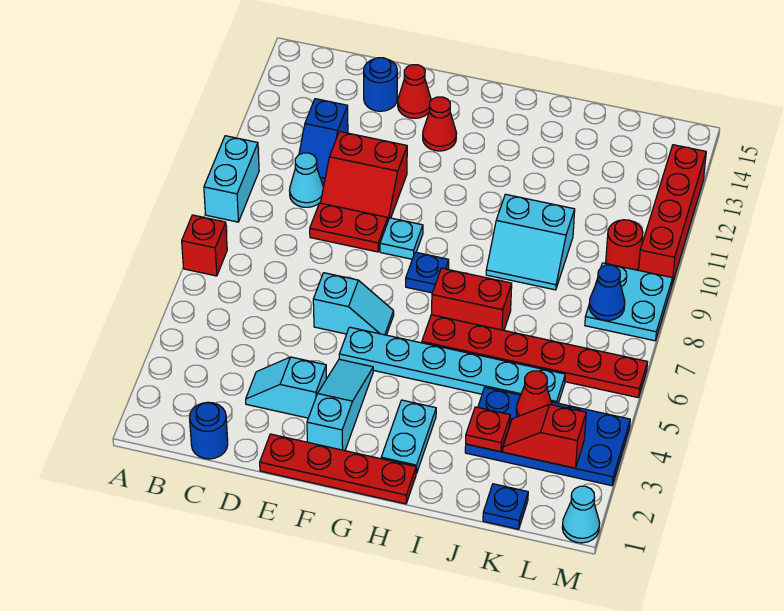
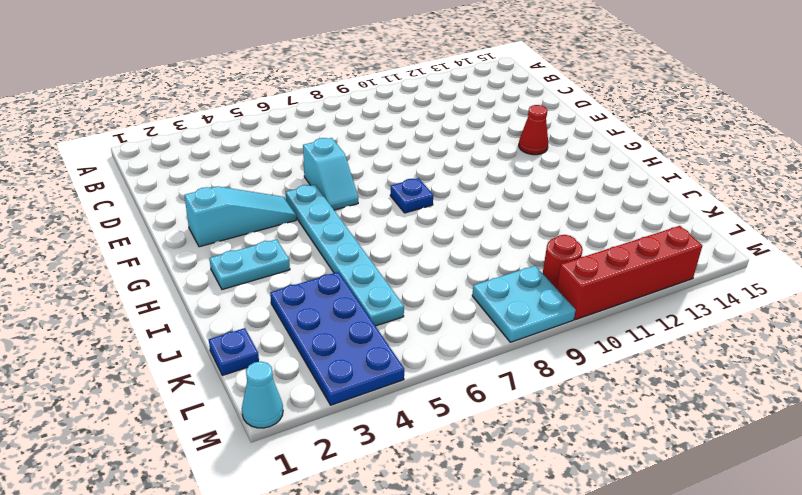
none -> red brick A7 level 1
none -> cyan brick A9:A10 level 1
none -> blue round brick C1 level 1
none -> cyan cone C10 level 1

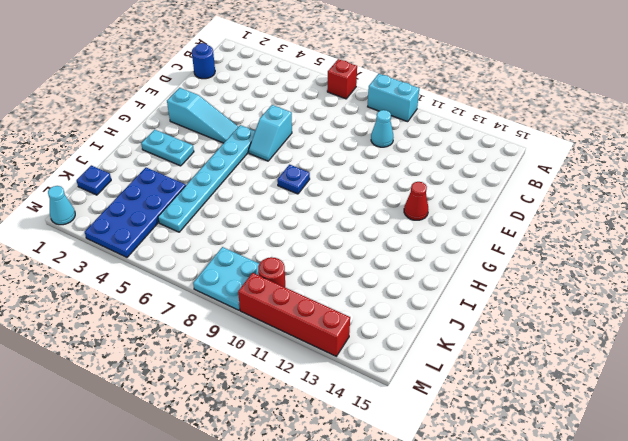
none -> blue slope C11:C12 level 1 top 12
none -> cyan slope D3:E3 level 1 top E
none -> red plate D9:E9 level 1
none -> red slope D10:E11 level 1 top 11

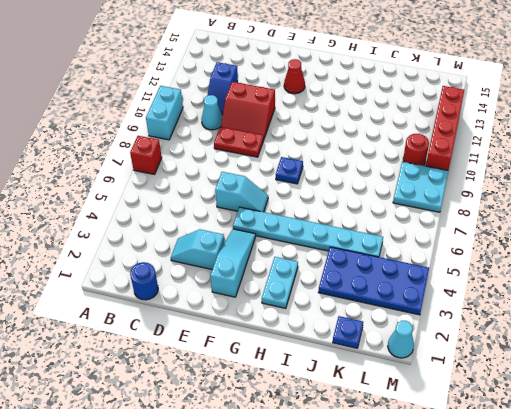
none -> blue round brick D14 level 1
none -> red plate E1:H1 level 1
none -> red cone E14 level 1
none -> cyan plate F9 level 1

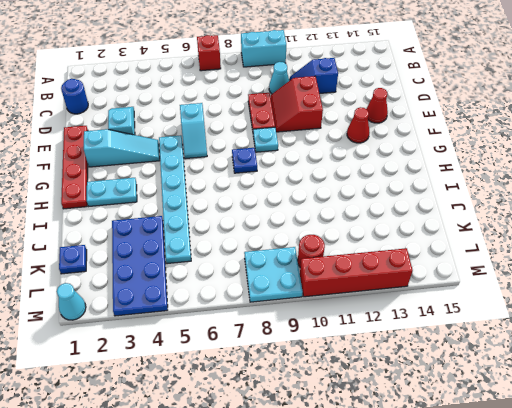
none -> blue round brick D14 level 1
none -> red plate H6:M6 level 1
none -> red brick H7:I7 level 1
none -> cyan slope I9:J10 level 1 top 10

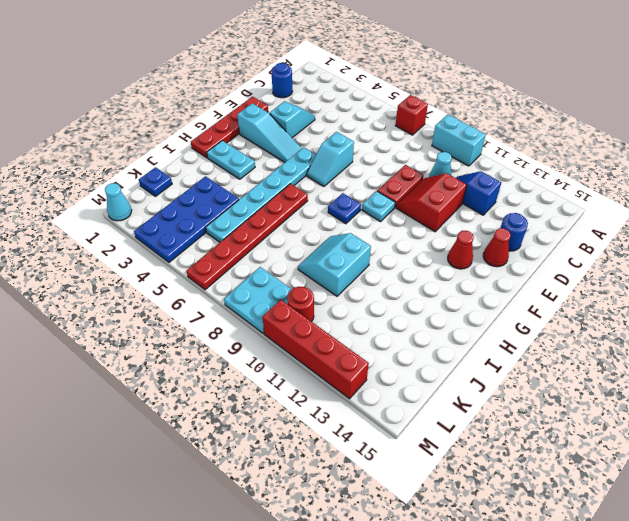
none -> red brick H7:I7 level 1
none -> red plate J3 level 2
none -> red slope K3:L3 level 2 top L
none -> red cone K4 level 2

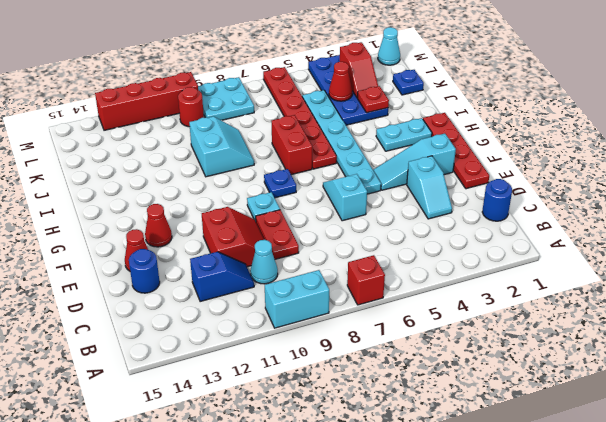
none -> blue cone L8 level 2

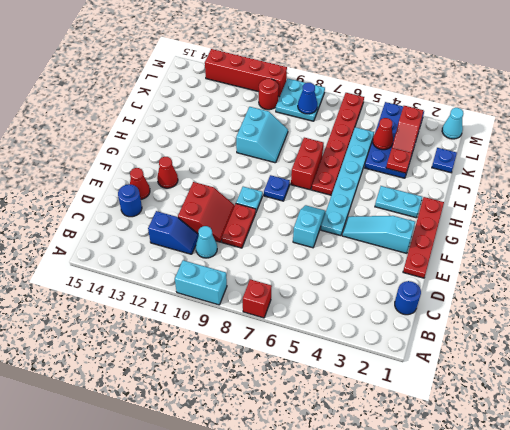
none -> cyan slope D3:E3 level 1 top E

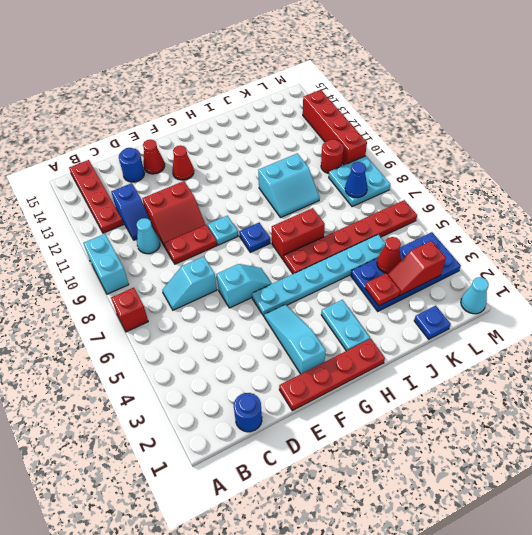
red plate B12:B15 level 1 -> none
cyan slope C7:D7 level 1 top D -> cyan slope D3:E3 level 1 top E

